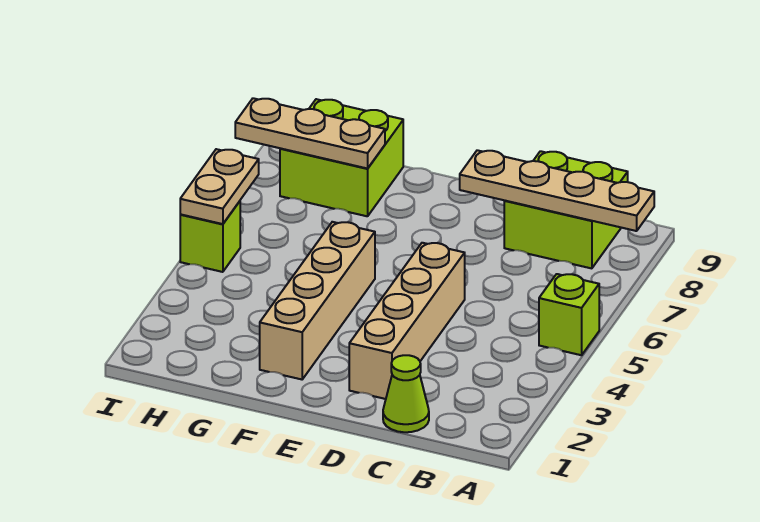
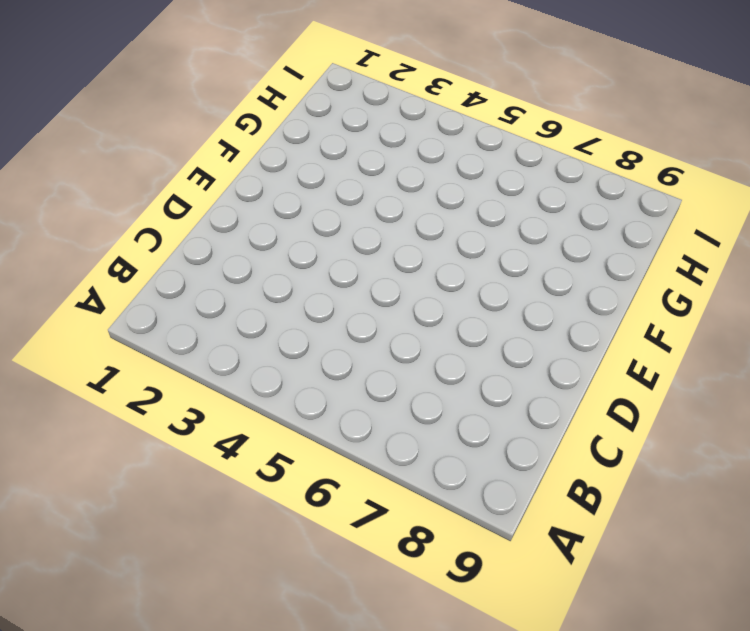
none -> lime brick A5 level 1
none -> lime brick B8:C9 level 1

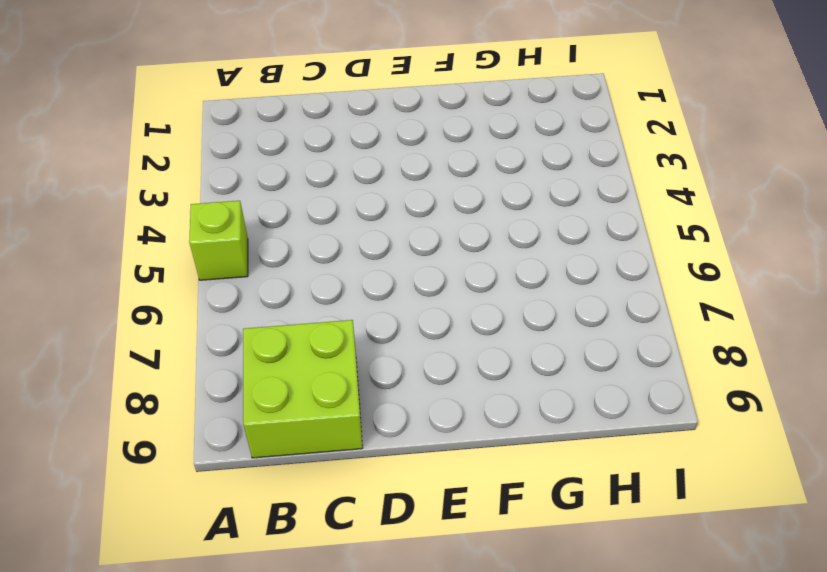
none -> lime cone C1 level 1
none -> tan brick D2:D5 level 1

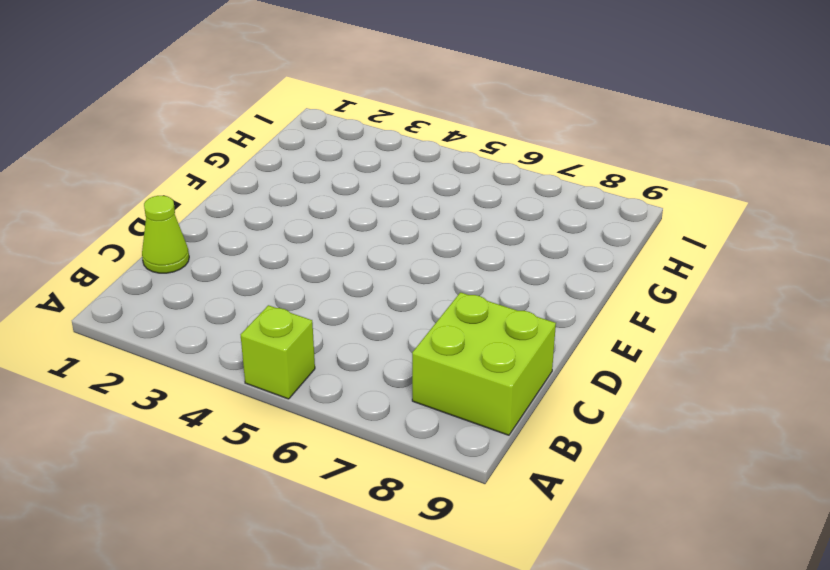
none -> tan brick D2:D5 level 1
none -> tan brick F2:F5 level 1

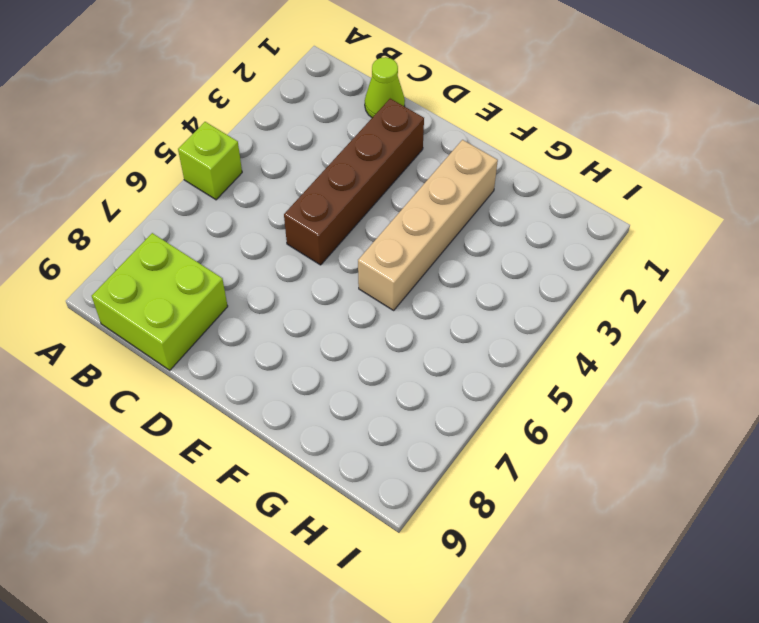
brown brick D2:D5 level 1 -> tan brick D2:D5 level 1
none -> lime brick G8:H9 level 1
none -> lime brick I5 level 1

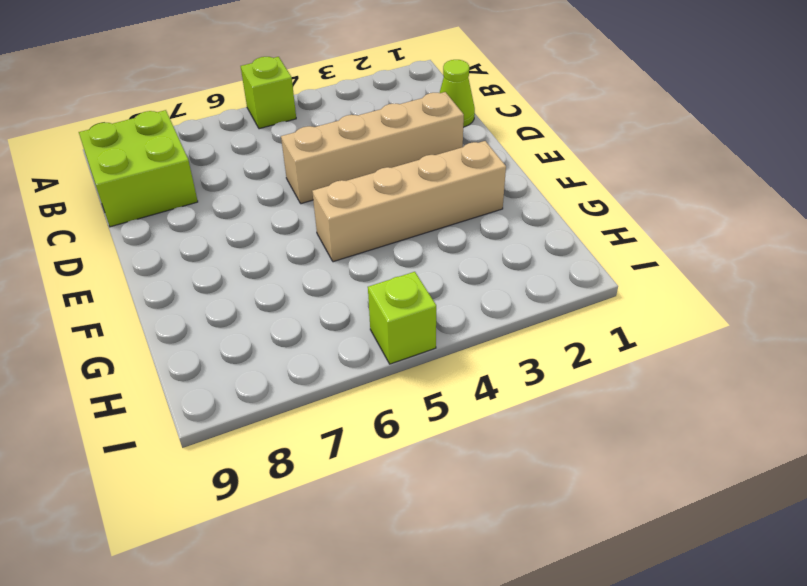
none -> lime brick G8:H9 level 1
none -> tan plate A8:D8 level 2

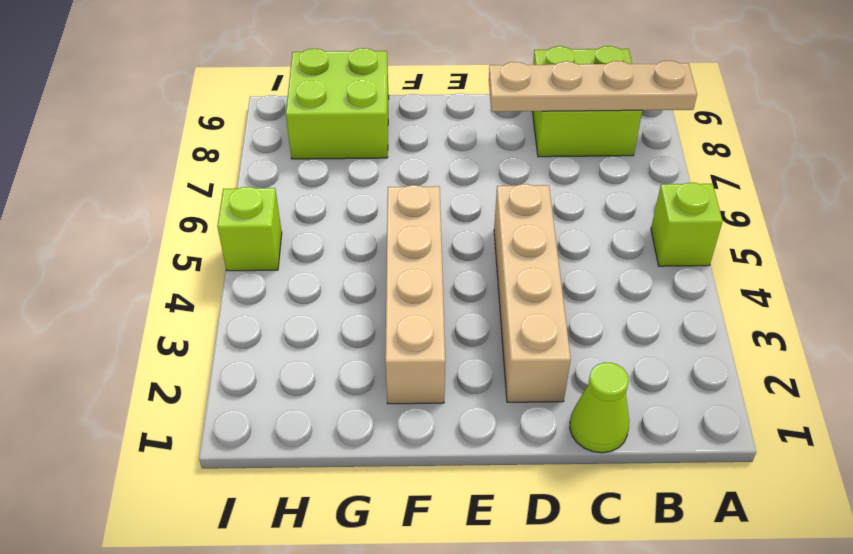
none -> tan plate G8:I8 level 2
none -> tan plate I5:I6 level 2

